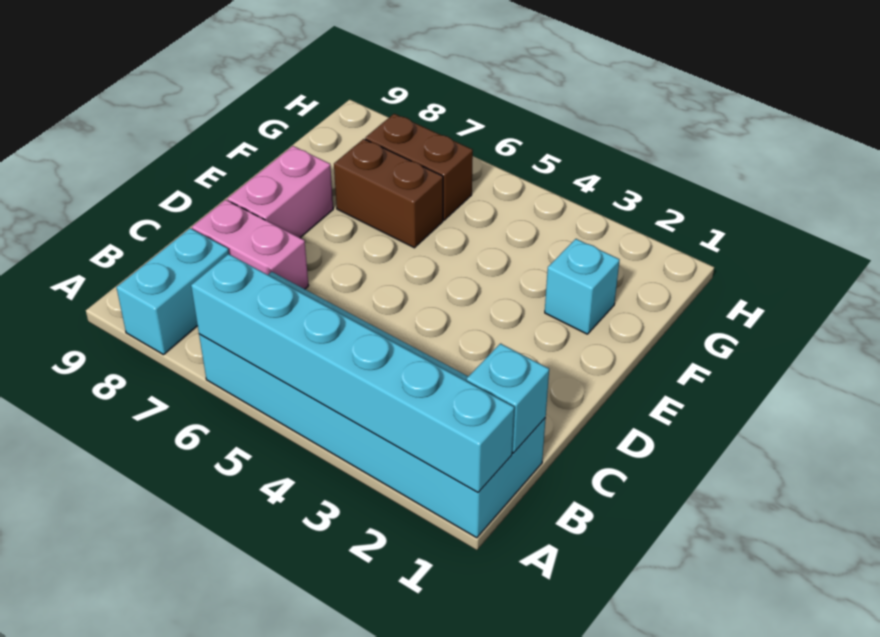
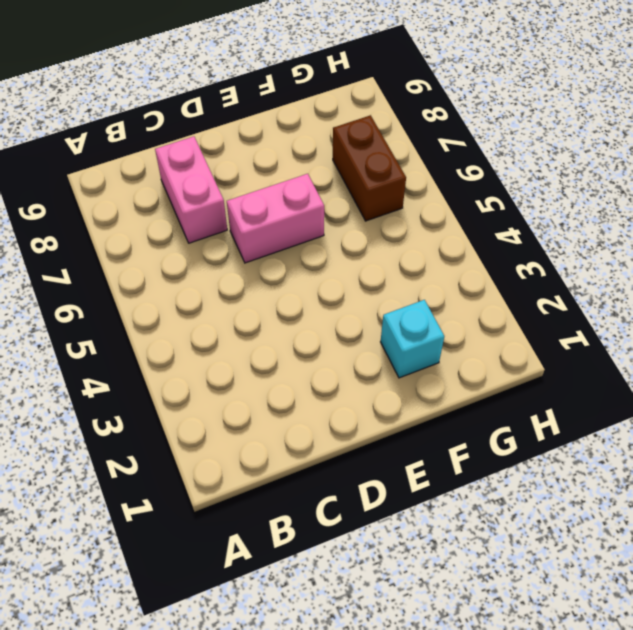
pink brick D6:E6 level 1 -> pink brick D8:E8 level 1
none -> cyan brick A1:B6 level 1
none -> cyan brick A8:B8 level 1

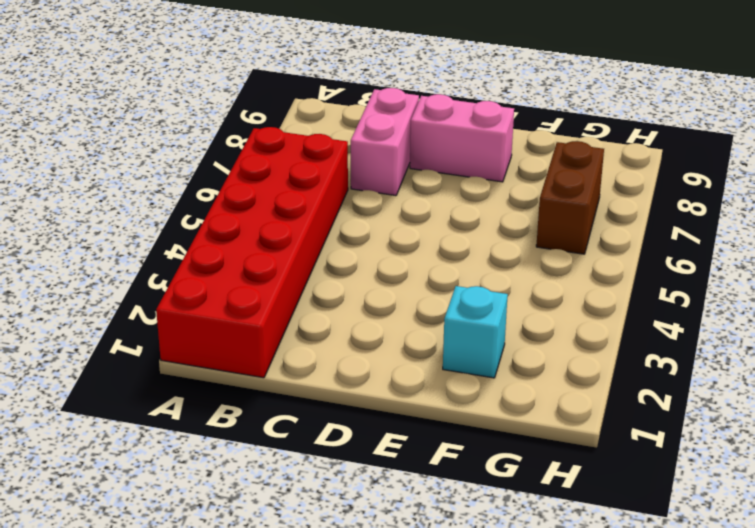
red brick A1:B6 level 1 -> cyan brick A1:B6 level 1
none -> cyan brick A8:B8 level 1
none -> brown brick F6:F7 level 1

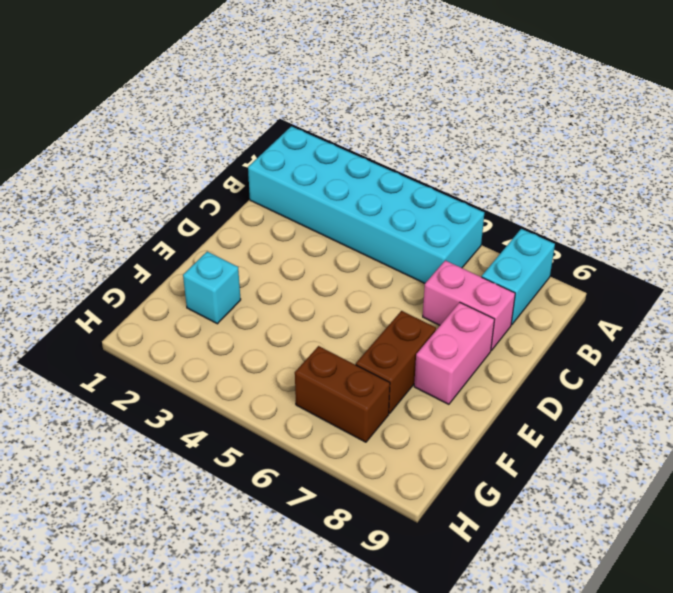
brown brick E7:F7 level 1 -> brown brick F6:F7 level 1
none -> cyan brick A1:A6 level 2
none -> cyan brick B1 level 2

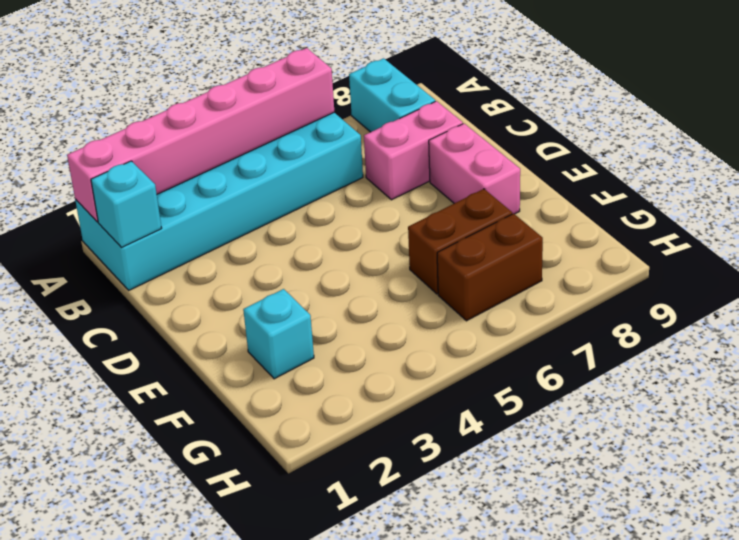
pink brick A1:A6 level 2 -> cyan brick A1:A6 level 2

